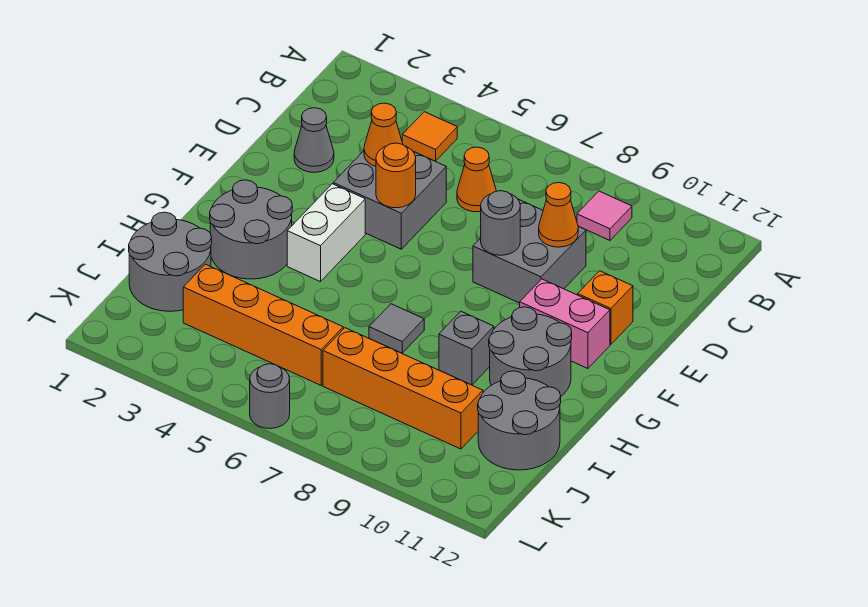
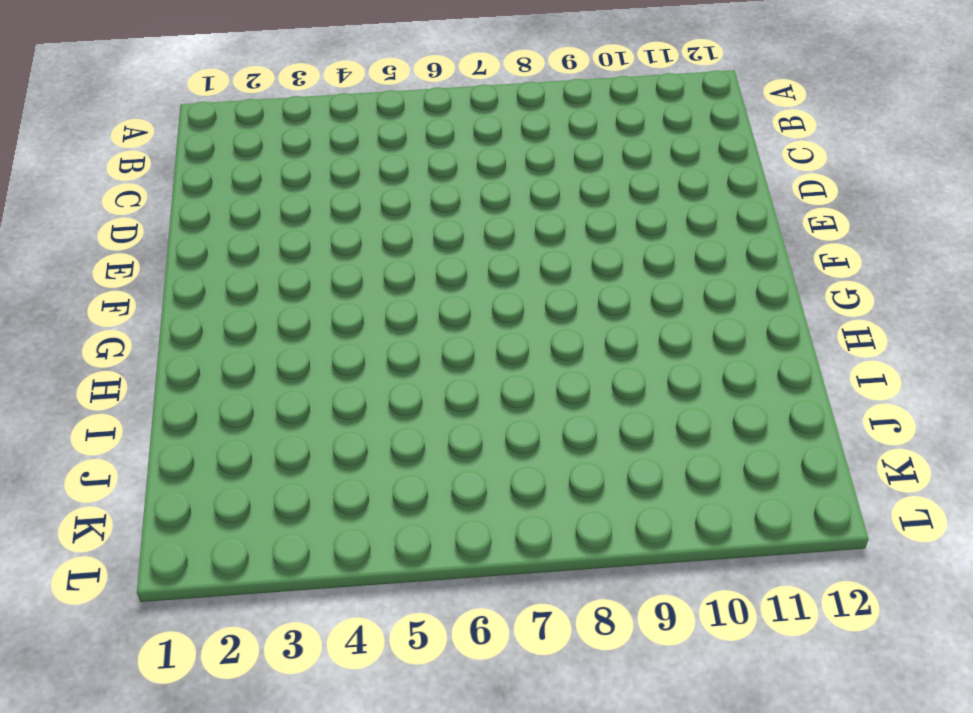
none -> orange tile B4 level 1
none -> pink tile B9 level 1
none -> orange cone C6 level 1

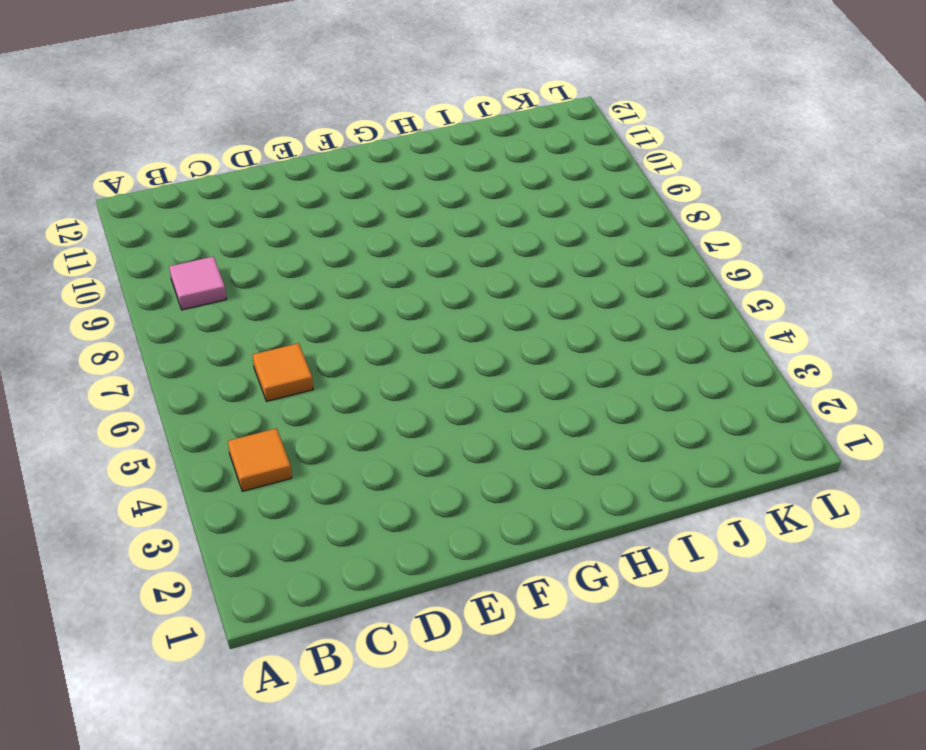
orange tile C6 level 1 -> orange cone C6 level 1
none -> grey cone D2 level 1
none -> grey brick D4:E5 level 1
none -> grey brick D8:E9 level 1

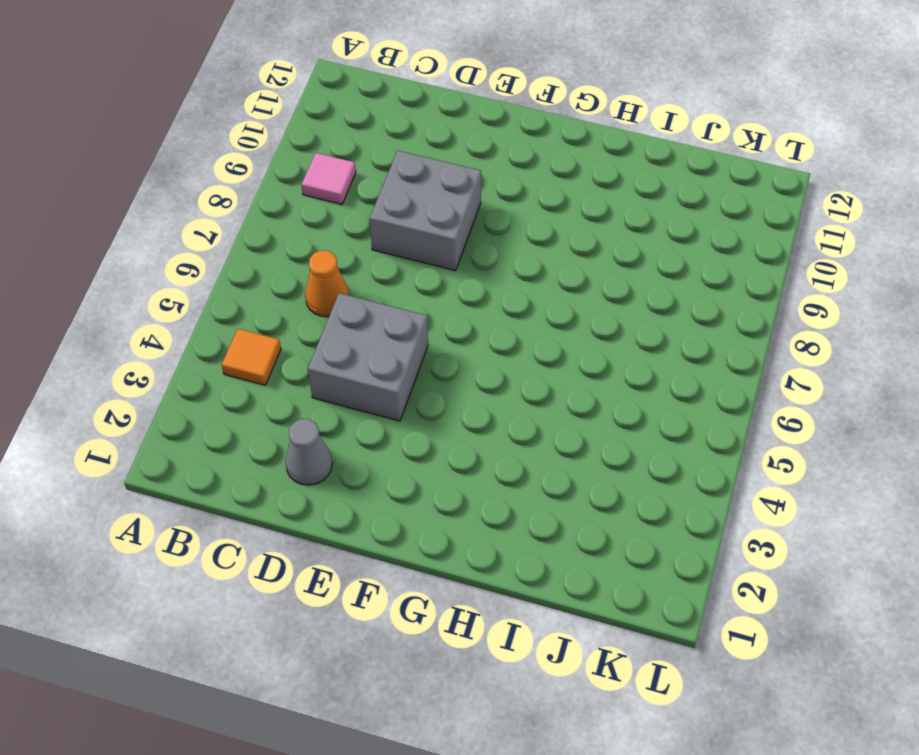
none -> orange brick E11 level 1
none -> white brick F4:G4 level 1
none -> pink brick F10:F11 level 1

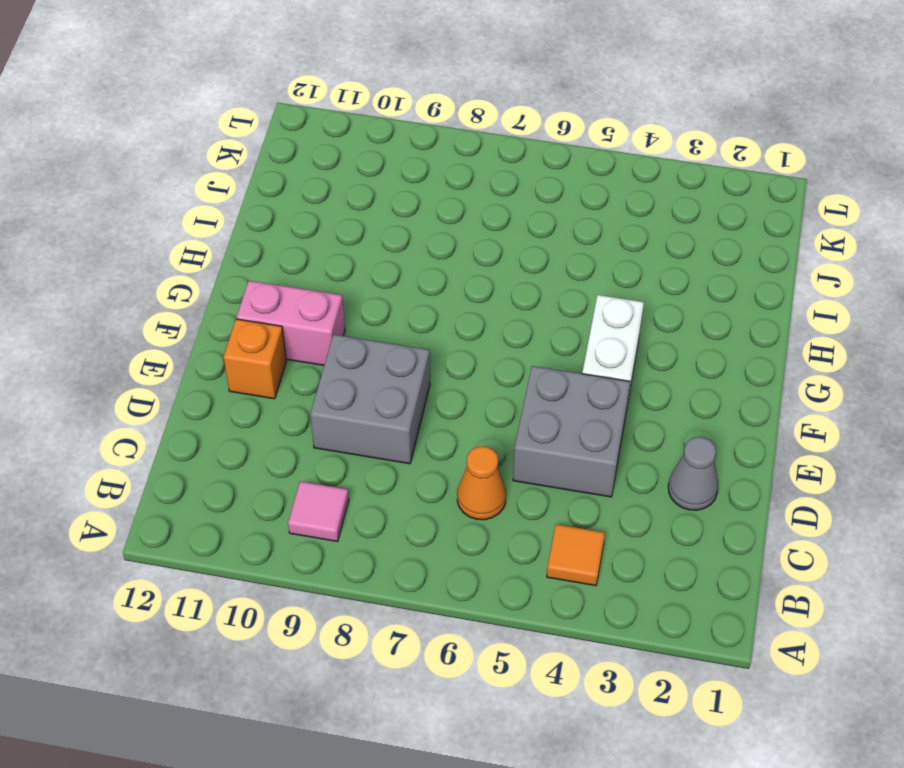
none -> grey round brick G2:H3 level 1
none -> grey round brick G10:H11 level 1
none -> grey tile H7 level 1

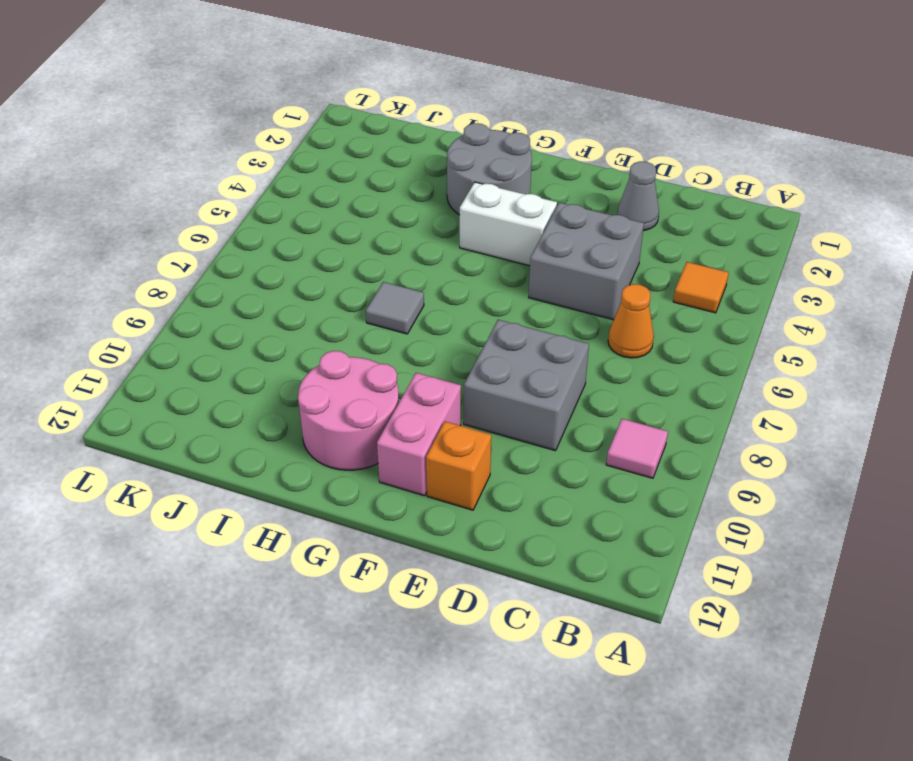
pink round brick G10:H11 level 1 -> grey round brick G10:H11 level 1
none -> grey brick H9 level 1
none -> grey round brick I1:J2 level 1
none -> grey round brick I11:J12 level 1

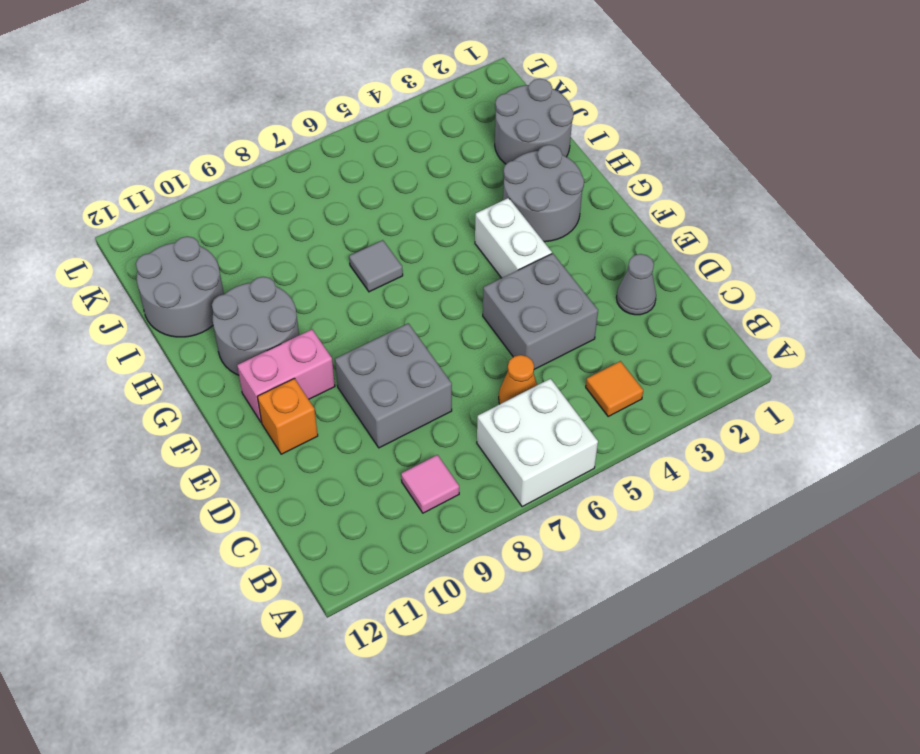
white brick A6:B7 level 1 -> none
none -> grey brick H9 level 1
none -> orange brick J3:J6 level 1
none -> orange brick J7:J10 level 1

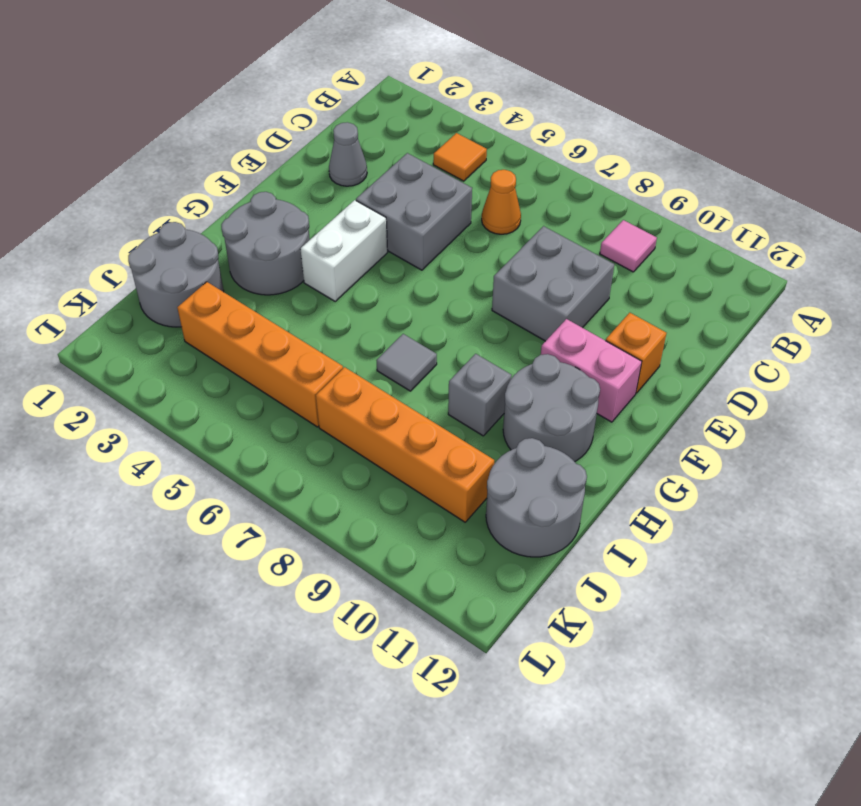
none -> grey round brick L6 level 1
none -> orange cone D4 level 2
none -> orange cone D9 level 2

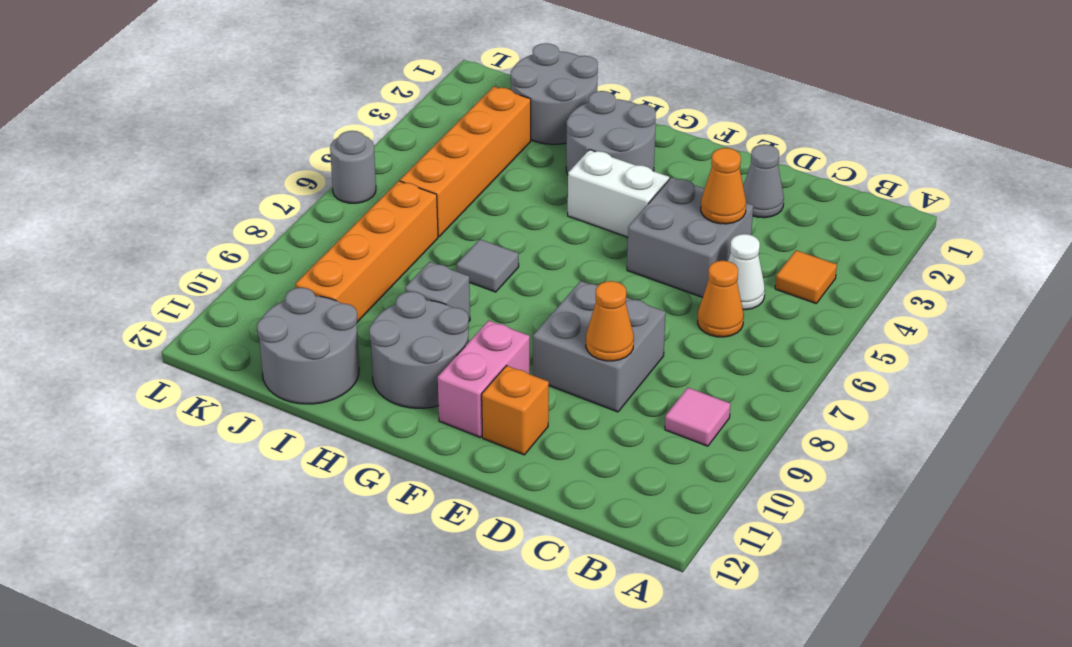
white cone C5 level 1 -> none
none -> orange round brick E5 level 2
none -> grey round brick E8 level 2

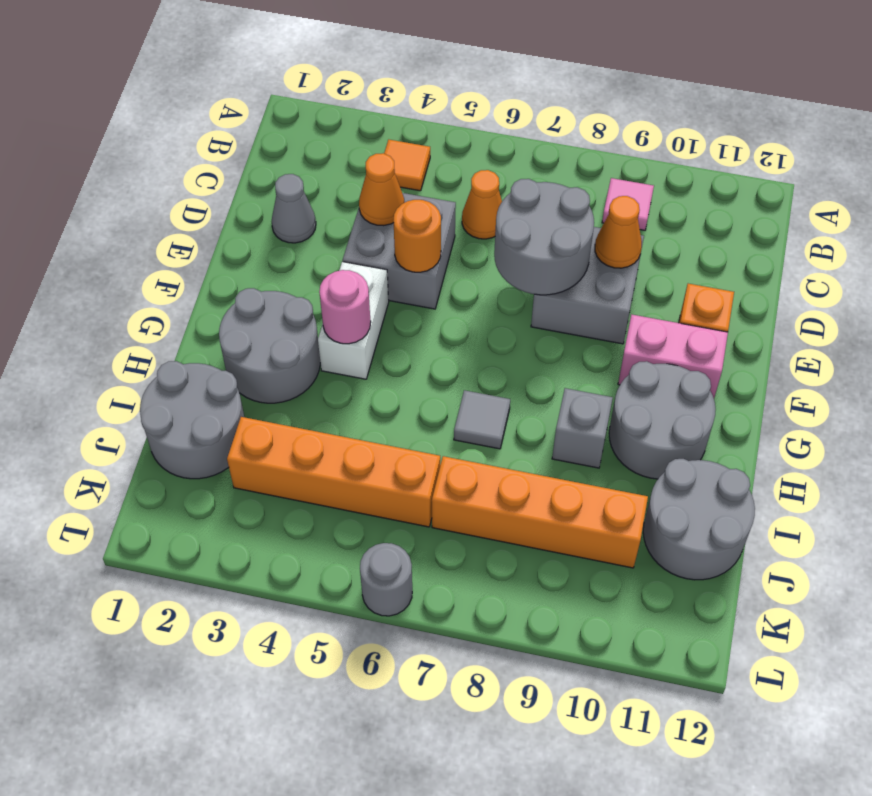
grey round brick D7:E8 level 2 -> grey round brick E8 level 2
pink round brick G4 level 2 -> none

